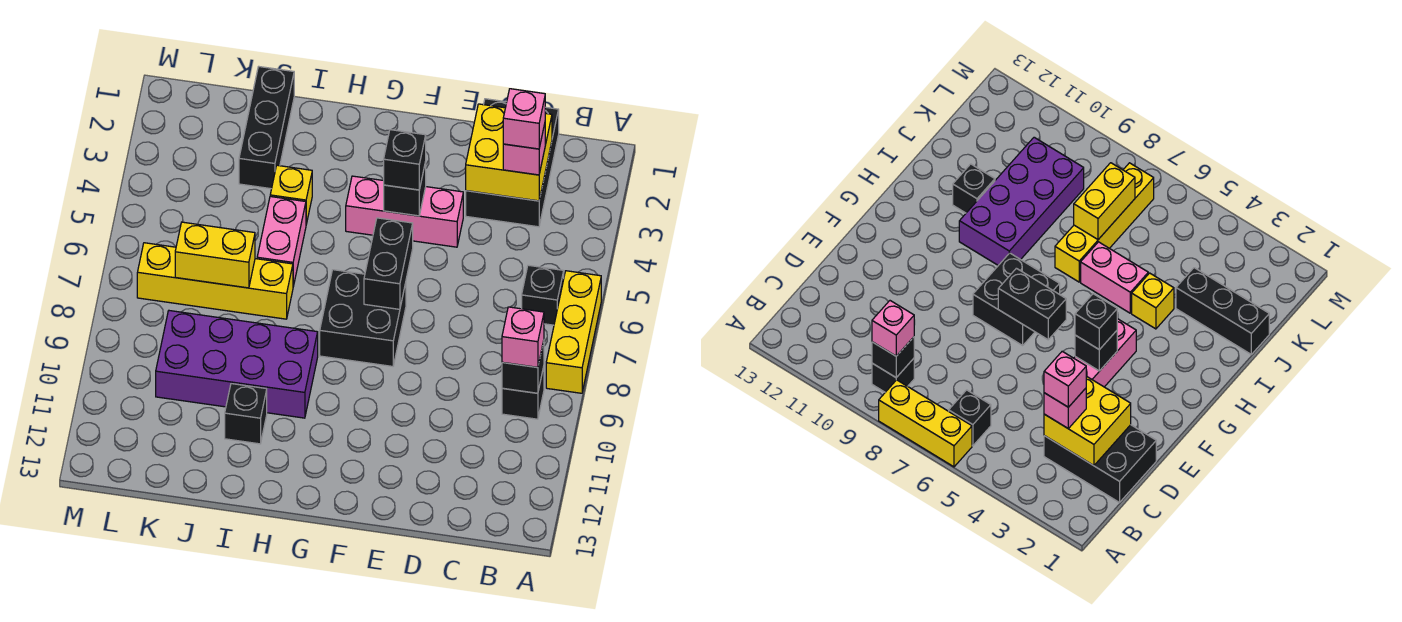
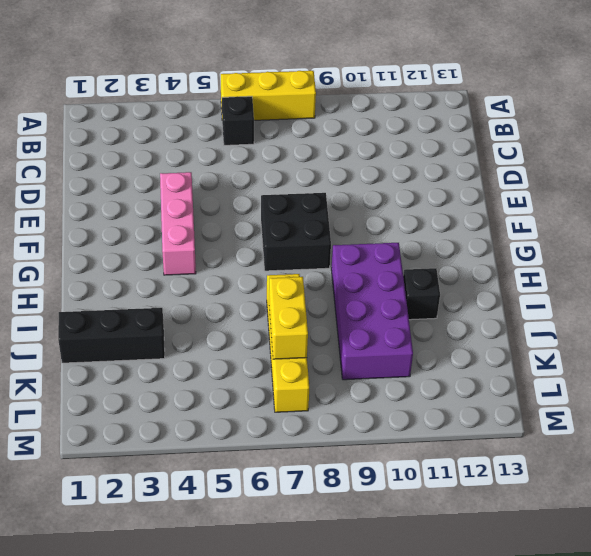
none -> black brick B9 level 1
none -> black brick C1:D3 level 1
none -> yellow brick I4 level 1

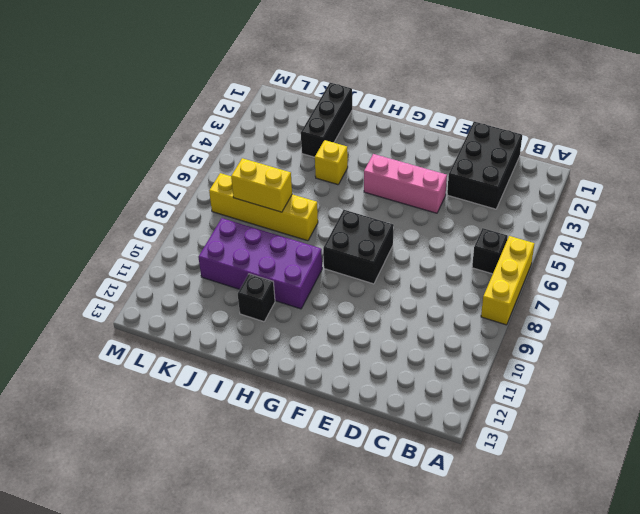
none -> black brick B9 level 1
none -> pink brick I5:I6 level 1
none -> black brick B9 level 2

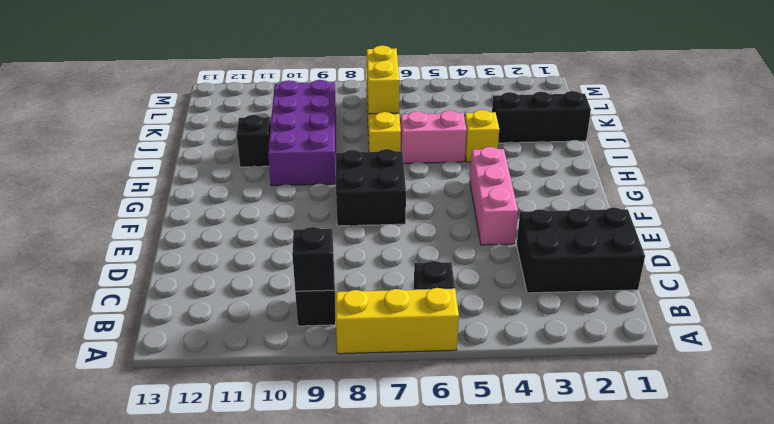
none -> yellow brick C2:D3 level 2
none -> black brick F4 level 2
none -> black brick F6:F7 level 2

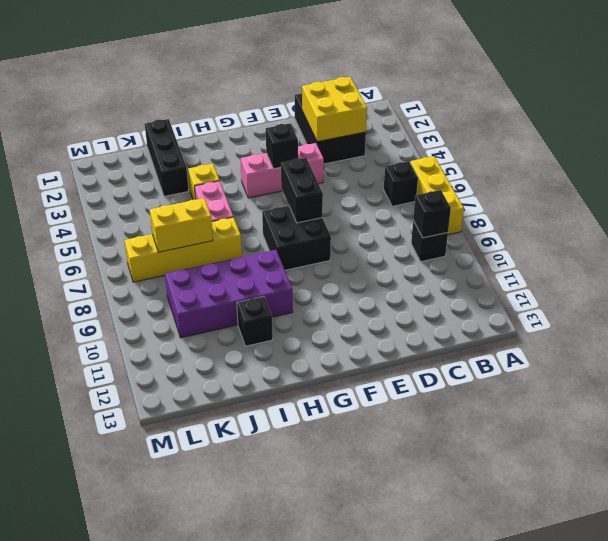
none -> pink brick B9 level 3
none -> pink brick C3 level 3
none -> black brick F4 level 3

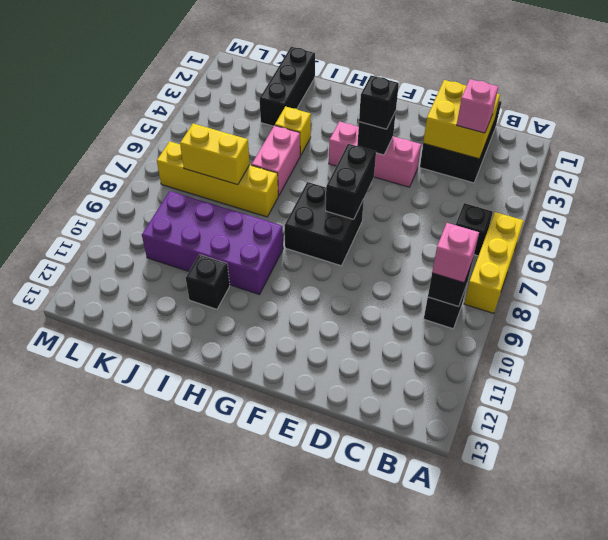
none -> pink brick C3 level 4

